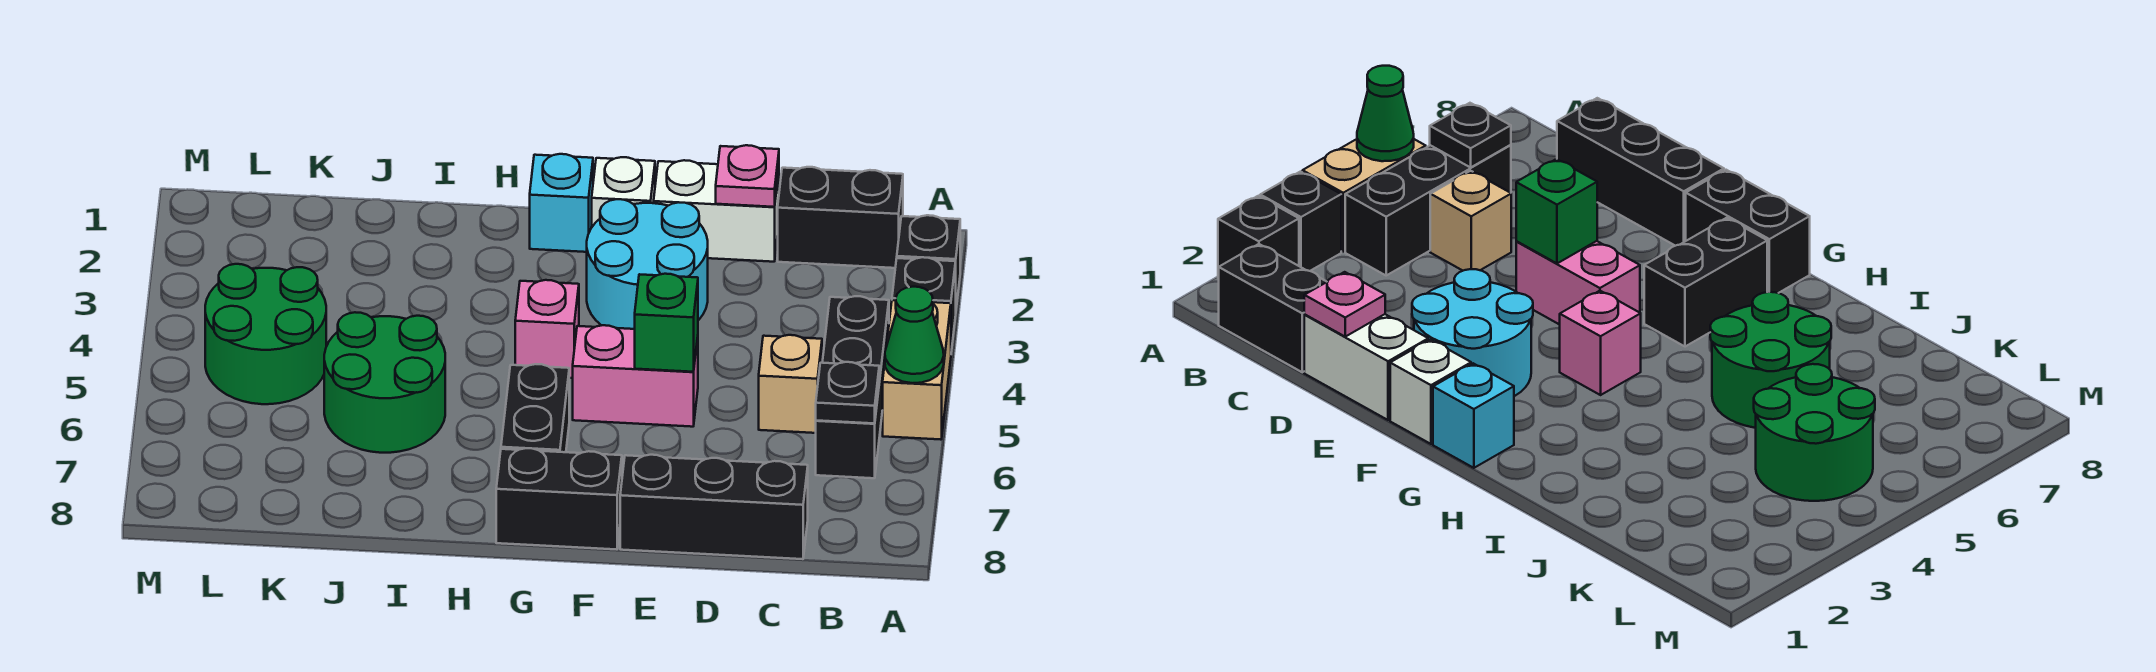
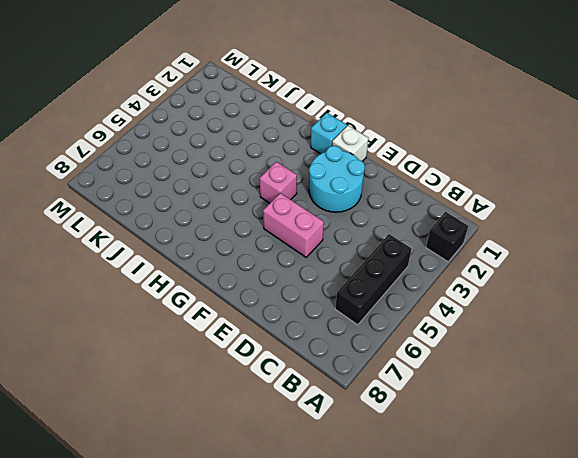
none -> black brick A3 level 1
none -> tan brick A4:A5 level 1
none -> black brick B1:C1 level 1

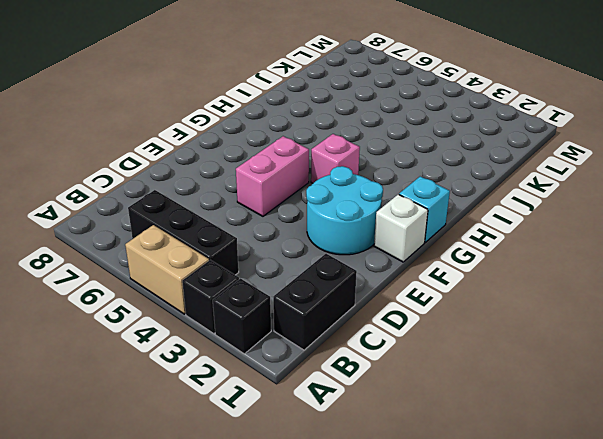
none -> tan brick C5 level 1
none -> black brick C8:E8 level 1
none -> white brick D1:E1 level 1

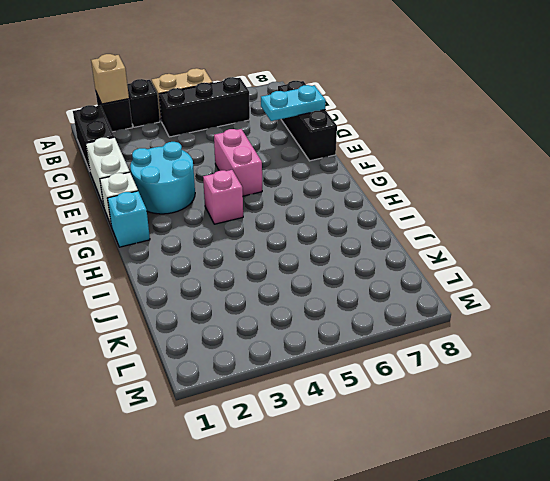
tan brick A2 level 2 -> tan brick C5 level 1
cyan plate D7:D8 level 2 -> none
none -> black brick F8:G8 level 1
none -> black brick G6:G7 level 1
none -> green round brick I5:J6 level 1

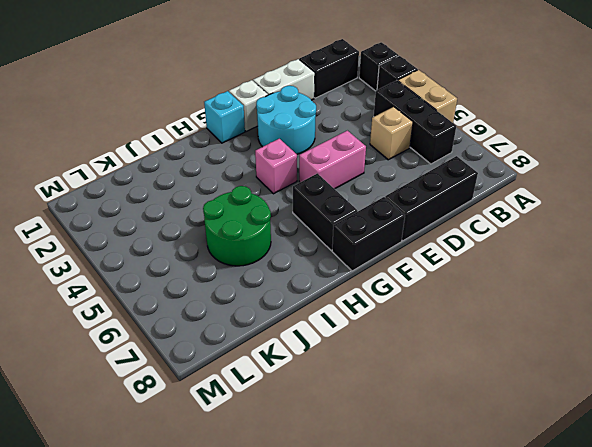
none -> green round brick K4:L5 level 1
none -> green cone A5 level 2
none -> black plate B6 level 2

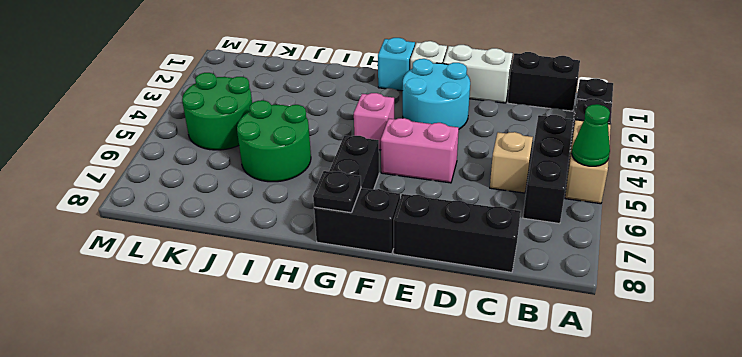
black plate G8 level 2 -> black plate B6 level 2
none -> pink plate D1 level 2
none -> green brick E5 level 2

